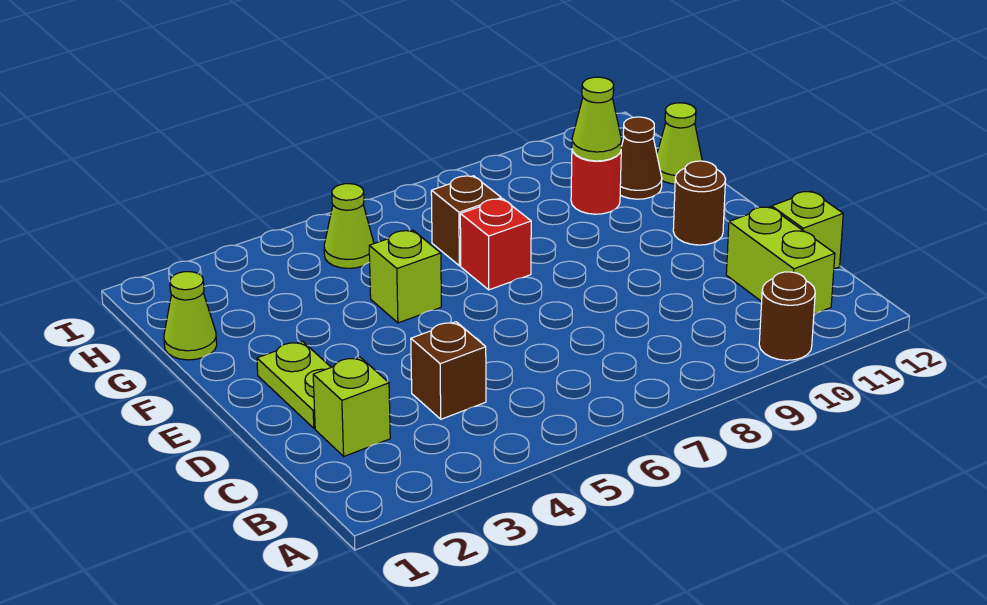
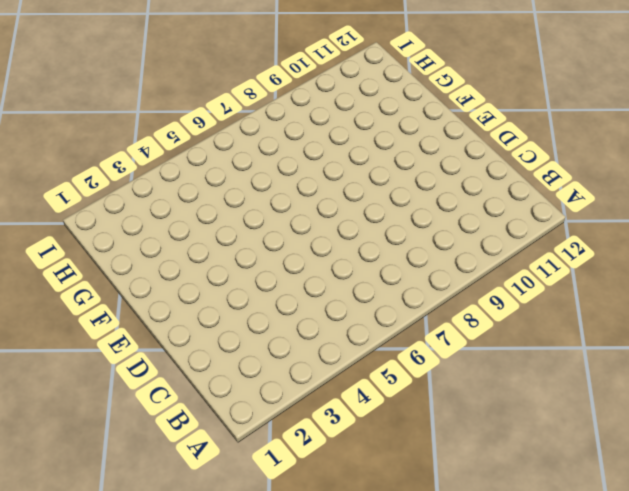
none -> brown round brick A10 level 1
none -> lime brick B11:C11 level 1
none -> lime brick C2 level 1

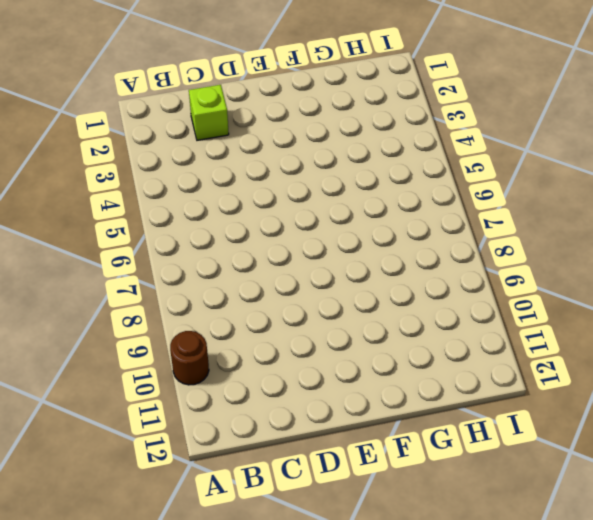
none -> lime brick B11:C11 level 1
none -> brown brick C4 level 1
none -> lime brick C12 level 1

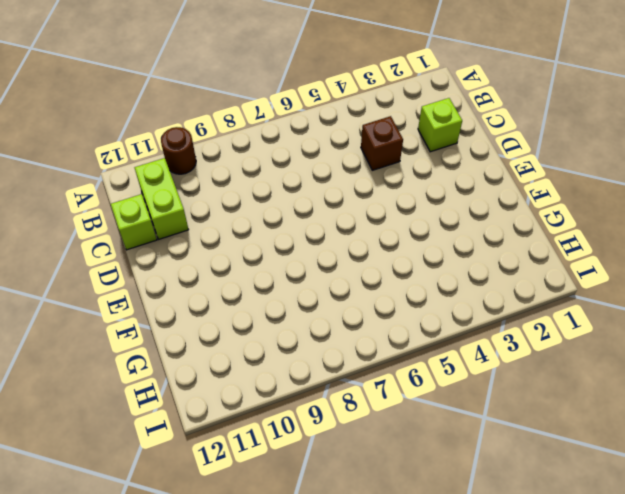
none -> lime plate D2:E2 level 1
none -> brown round brick E11 level 1
none -> lime brick F5 level 1

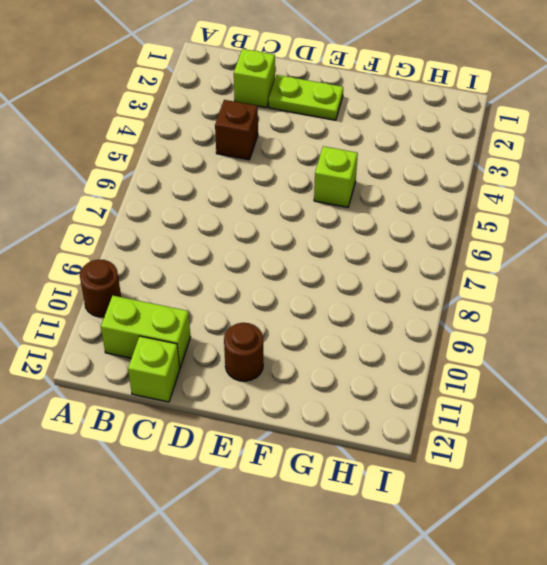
none -> red brick F7 level 1
none -> lime cone G1 level 1
none -> brown brick G7 level 1

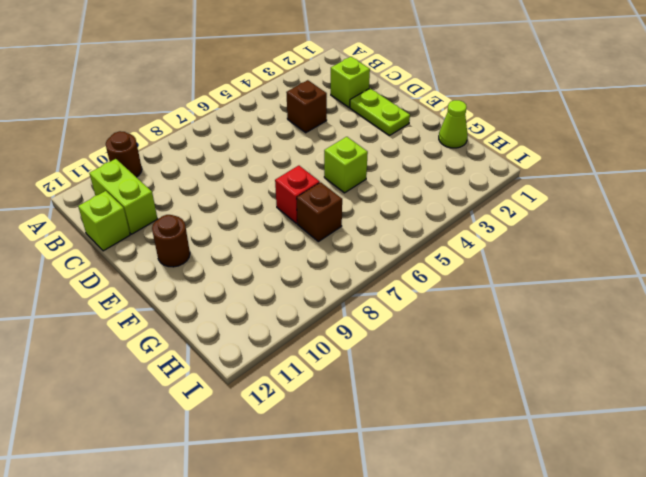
none -> red round brick G10 level 1
none -> brown cone G11 level 1
none -> lime cone G12 level 1

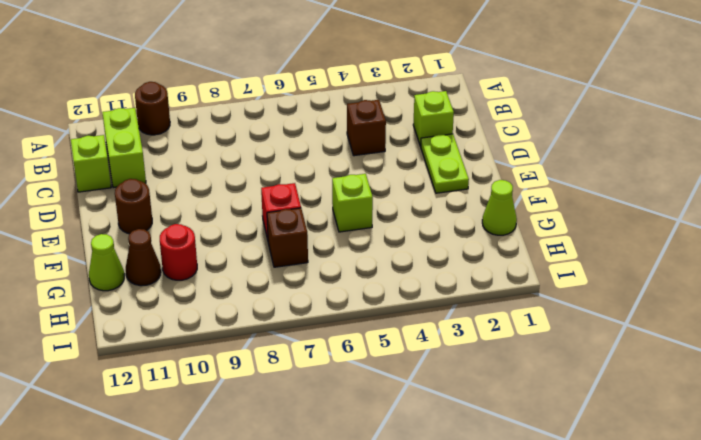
none -> lime cone H5 level 1
none -> lime cone G10 level 2

